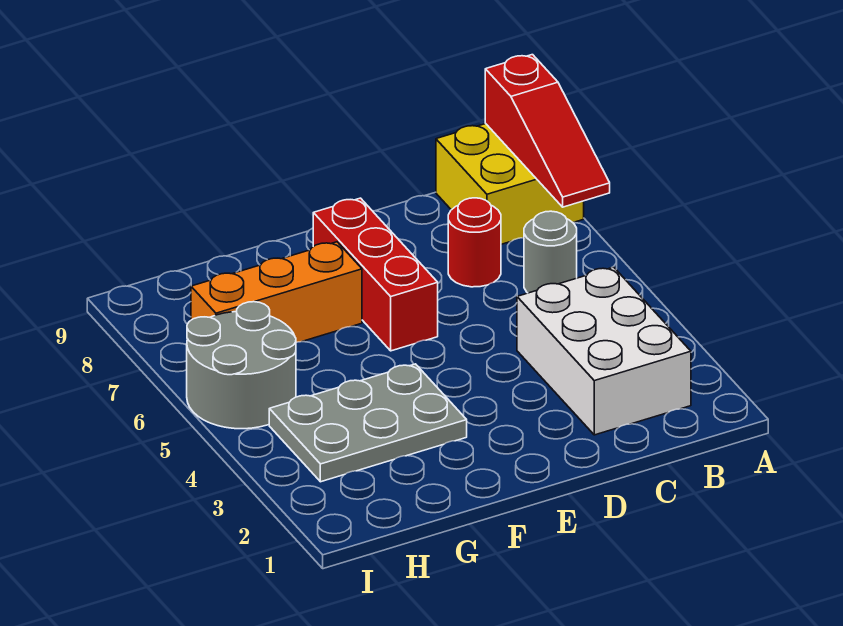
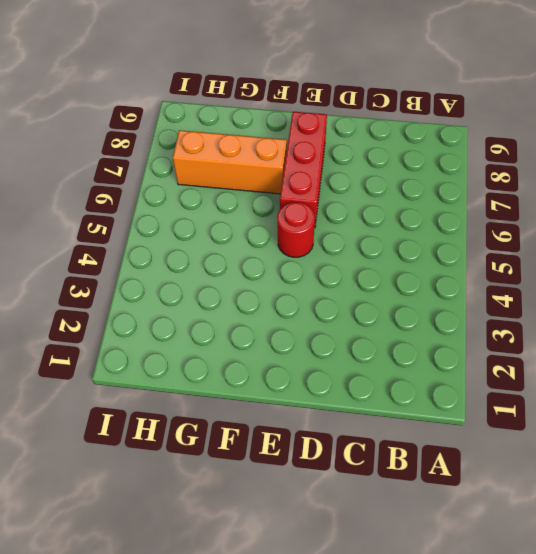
red round brick E5 level 1 -> red round brick C7 level 1
none -> yellow brick A8:B9 level 1
none -> white brick B2:C4 level 1

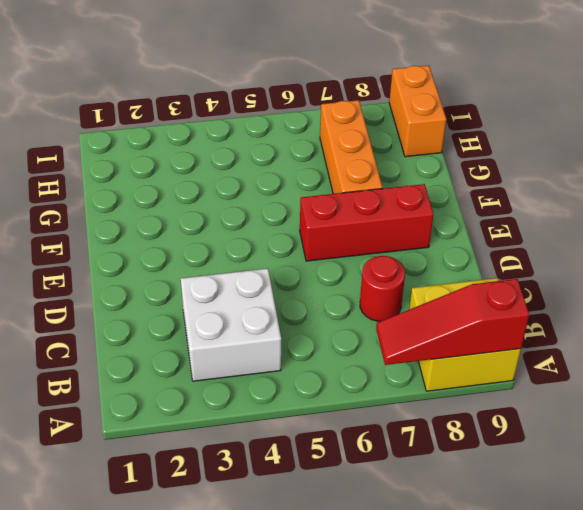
white brick B3:C4 level 1 -> white brick B2:C4 level 1
orange brick H9:I9 level 1 -> none
none -> grey round brick B6 level 1
none -> grey plate F3:H4 level 1

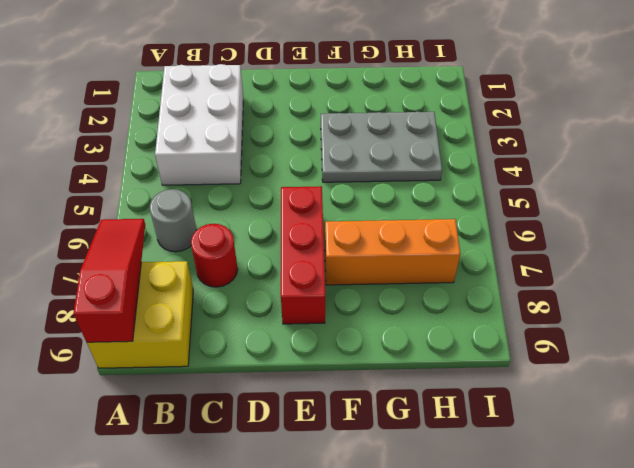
none -> grey round brick H5:I6 level 1

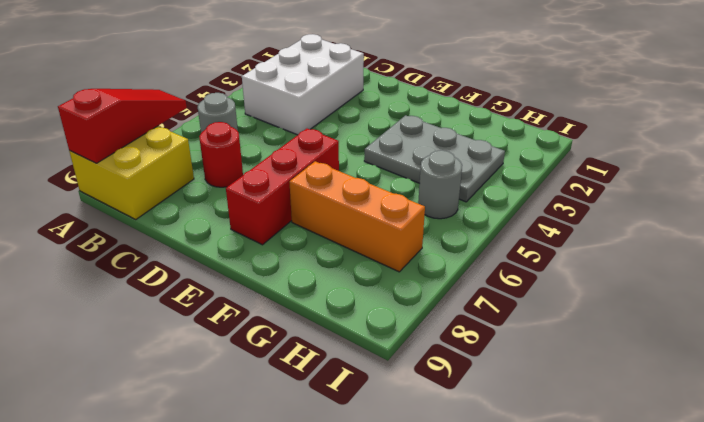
grey round brick H5 level 1 -> grey round brick H5:I6 level 1

